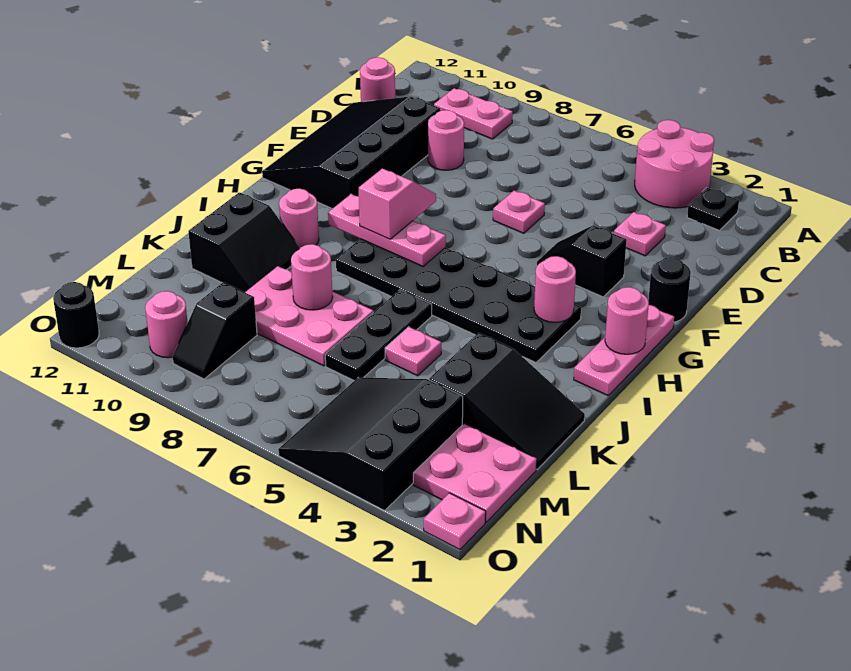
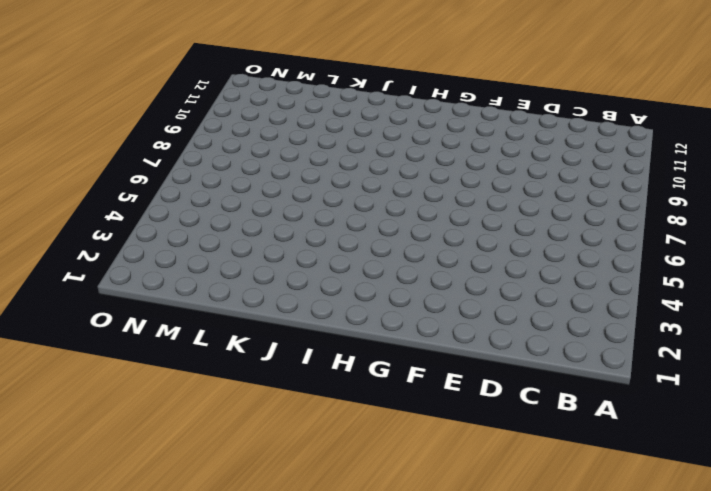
none -> pink round brick A3:B4 level 1
none -> black plate B2 level 1
none -> pink plate B9:B10 level 1

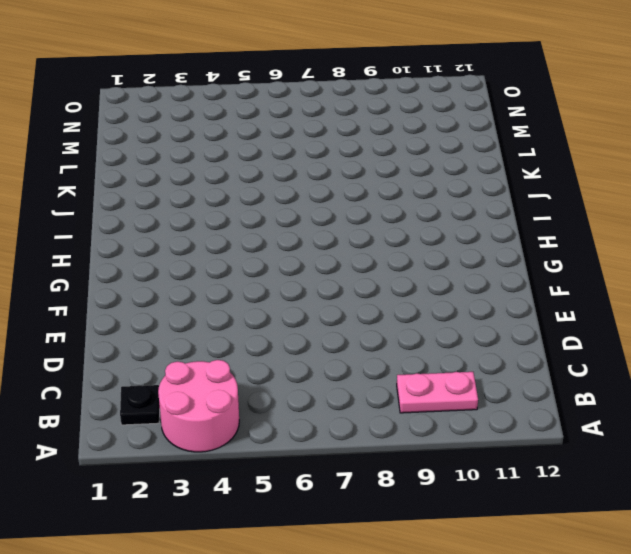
none -> pink round brick C12 level 1
none -> pink plate D3 level 1
none -> pink round brick D9 level 1

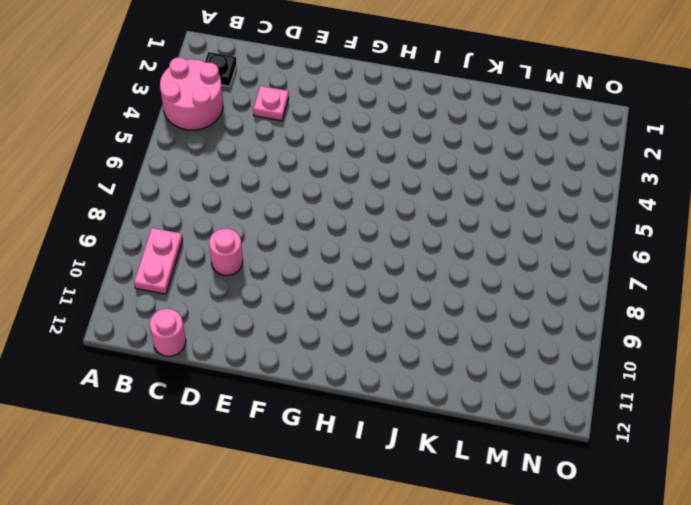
none -> black slope D10:G12 level 1 top 10
none -> pink plate E6 level 1
none -> black round brick F1 level 1

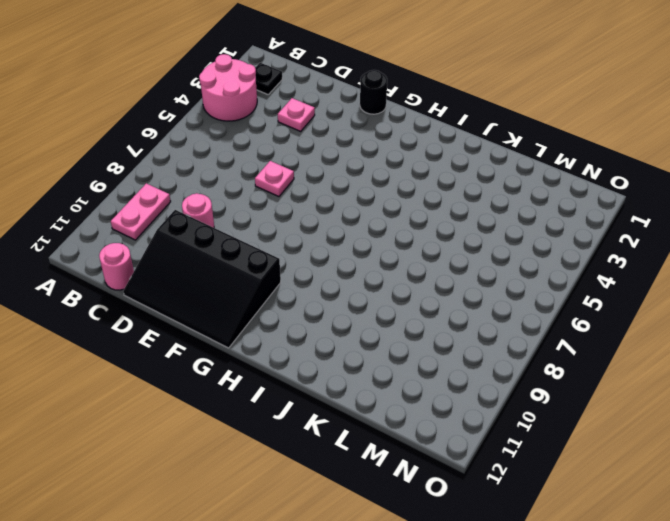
none -> black slope F3:F4 level 1 top 3
none -> pink plate G1:I1 level 1
none -> black plate H3:I8 level 1

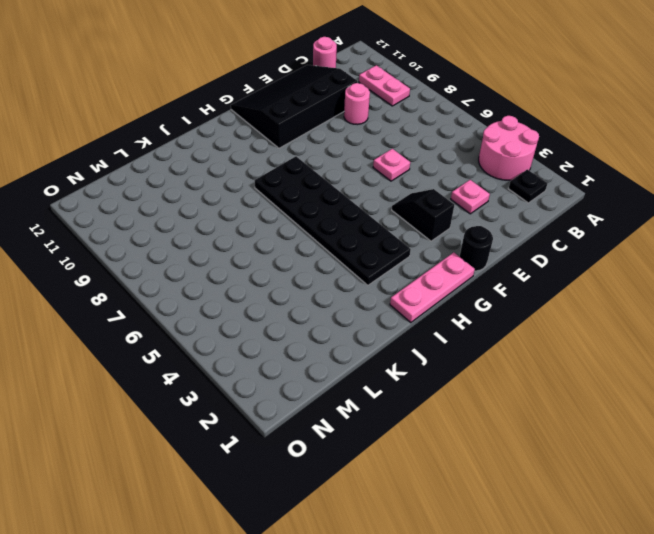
none -> pink round brick I10 level 1
none -> black plate J6:L6 level 1
none -> black slope J10:K11 level 1 top 11

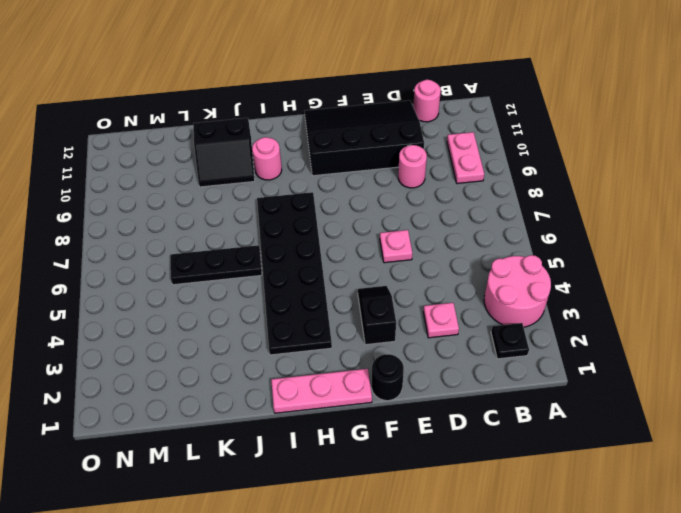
none -> black slope K1:L3 level 1 top 3
none -> pink plate K5 level 1
none -> pink plate K7:L9 level 1

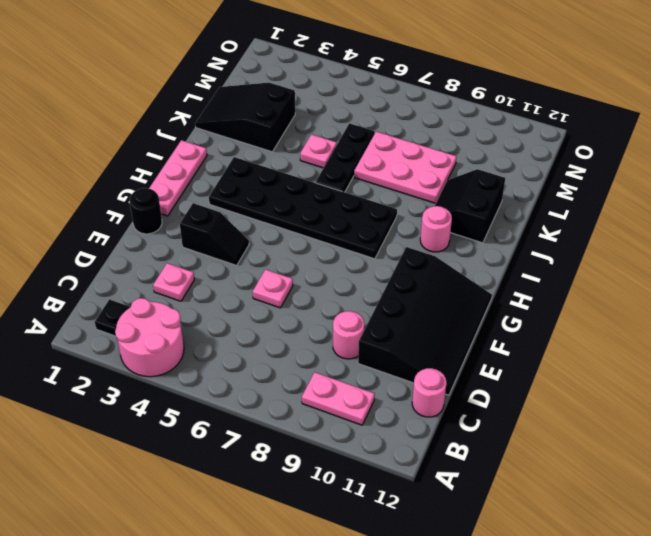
none -> pink plate M1:N2 level 1
none -> black slope M3:O5 level 1 top 3
none -> black slope M9:N9 level 1 top M

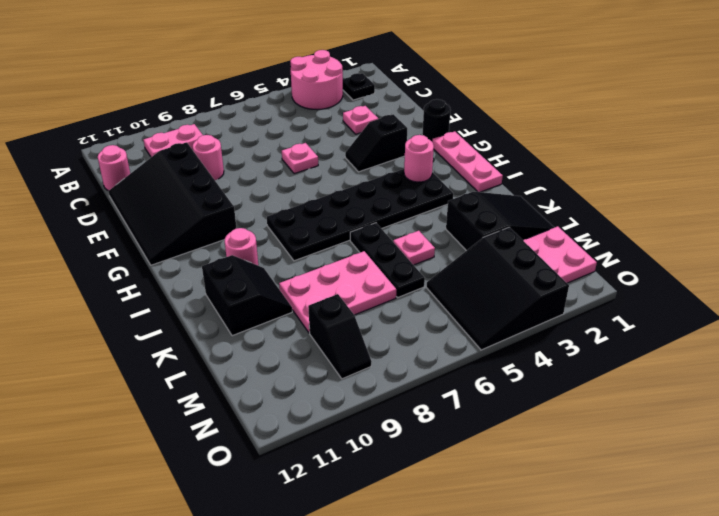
none -> pink round brick N10 level 1
none -> pink plate O1 level 1
none -> black round brick O12 level 1

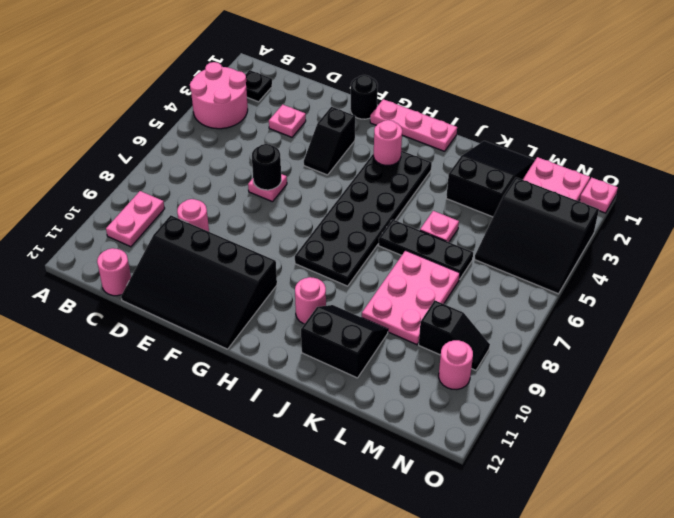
black round brick E6 level 2 -> black round brick O12 level 1
none -> pink round brick H1 level 2
none -> pink plate H7:H9 level 2
none -> pink round brick K8 level 2

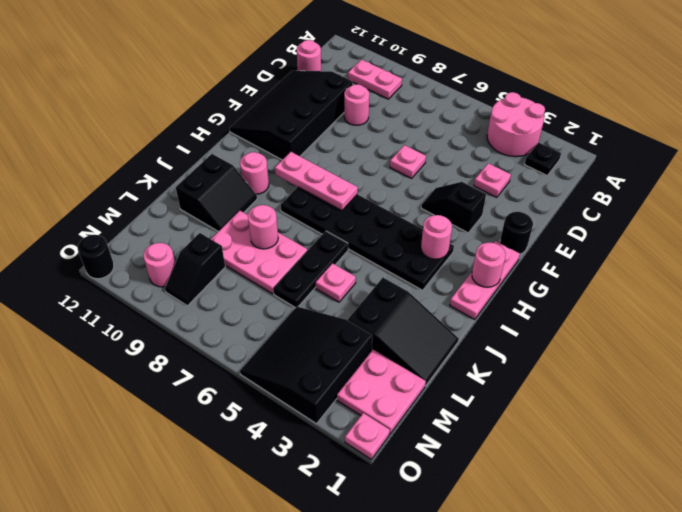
none -> pink slope G8:H8 level 3 top H

